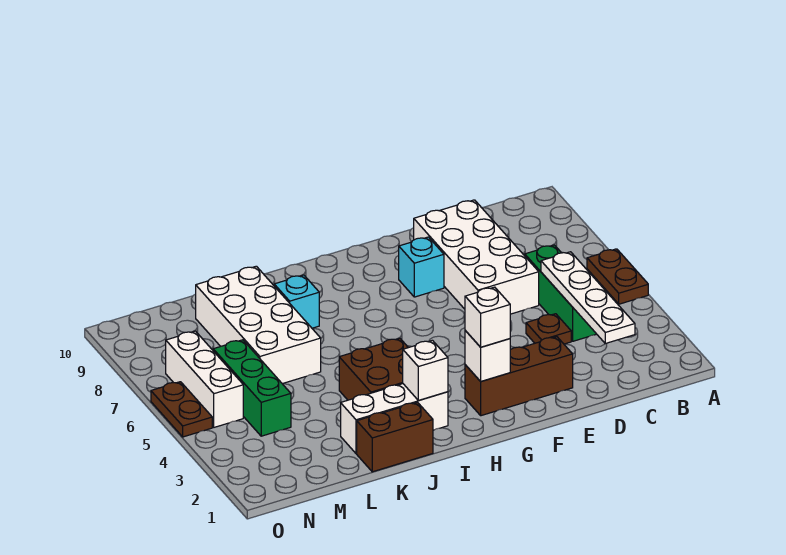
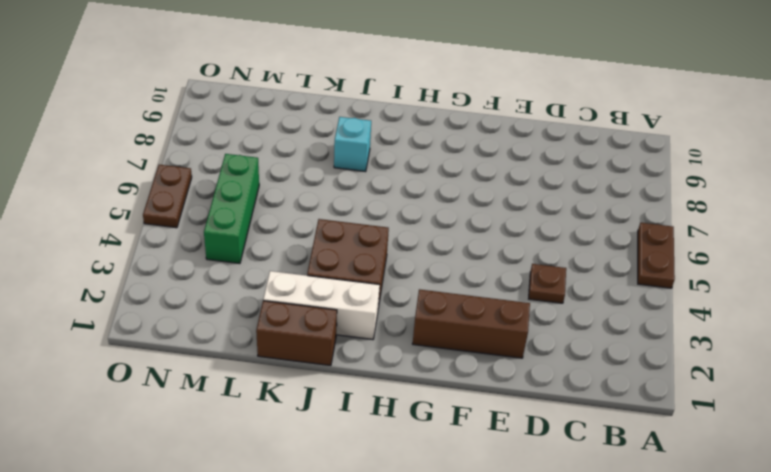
none -> green brick C4:C6 level 1
none -> white brick D6:E9 level 1
none -> cyan brick F8 level 1

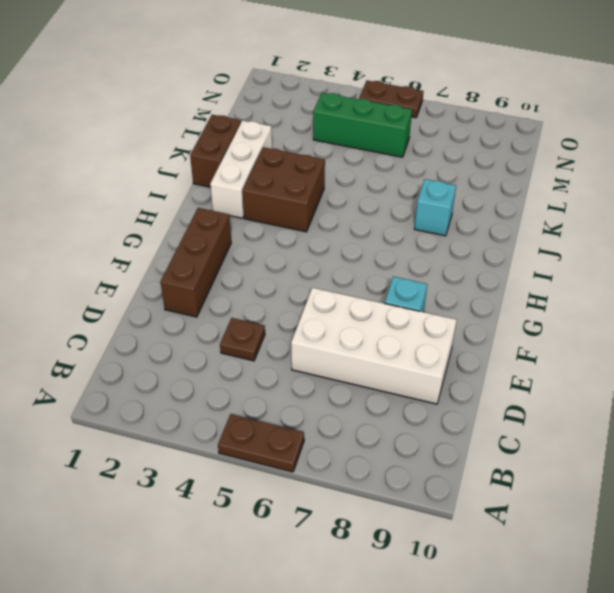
none -> green brick C4:C6 level 1
none -> white brick K6:L9 level 1
none -> white brick N5:N7 level 1

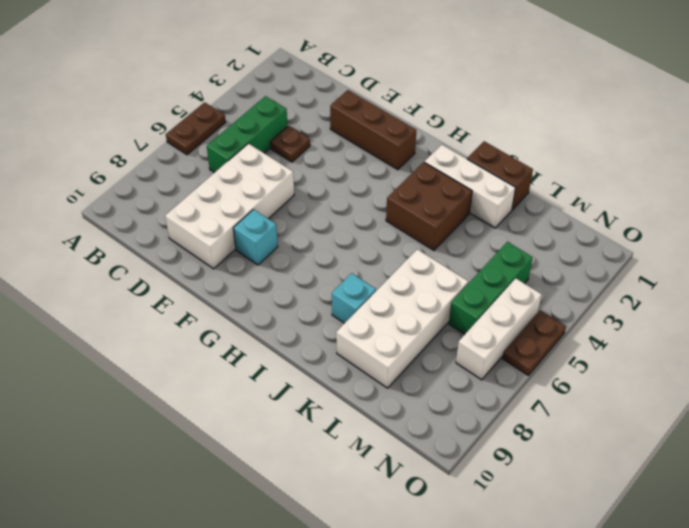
none -> white plate C2:C5 level 2
none -> white brick G2 level 2
none -> white brick I2 level 2

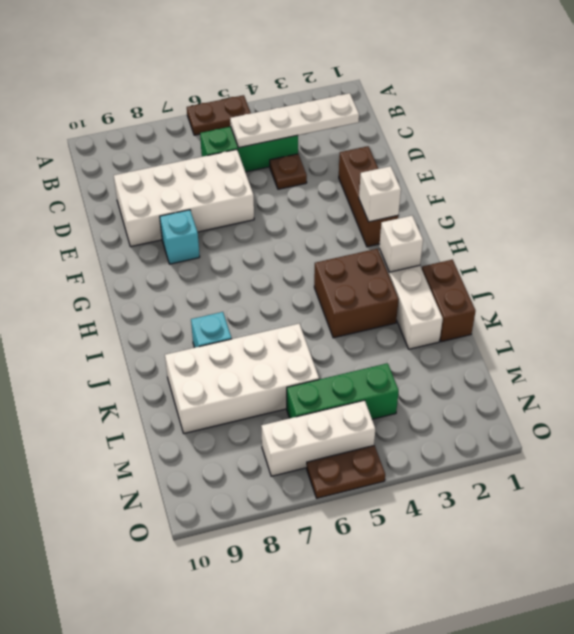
none -> white brick G2 level 3

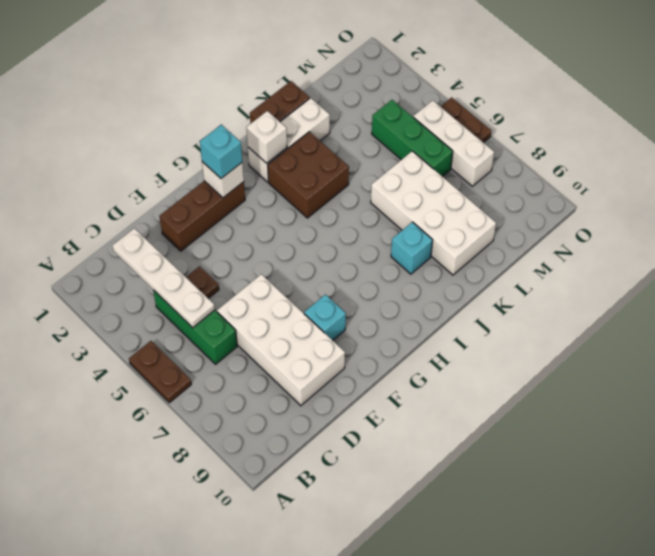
cyan brick G2 level 3 -> white brick G2 level 3

